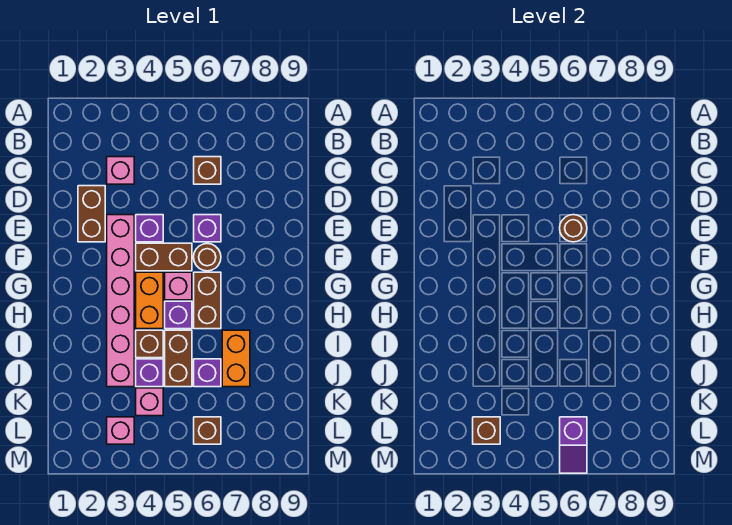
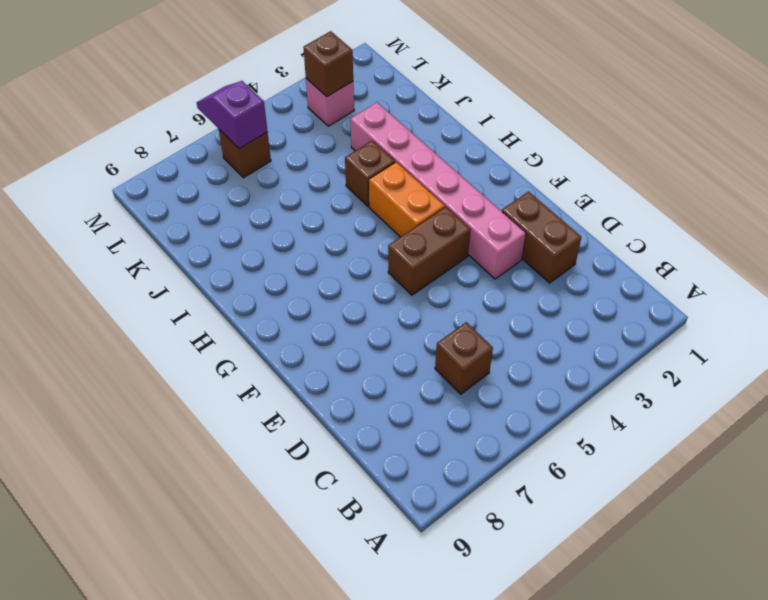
none -> pink brick C3 level 1
none -> purple brick E4 level 1
none -> purple brick E6 level 1

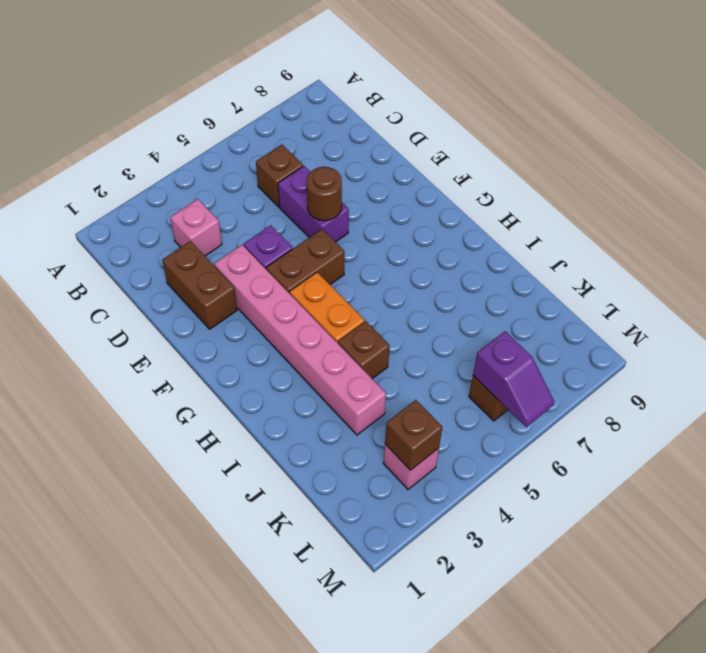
purple brick D6:E6 level 1 -> purple brick E6 level 1
none -> brown round brick F6 level 1
none -> pink brick G5 level 1
none -> brown brick G6:H6 level 1

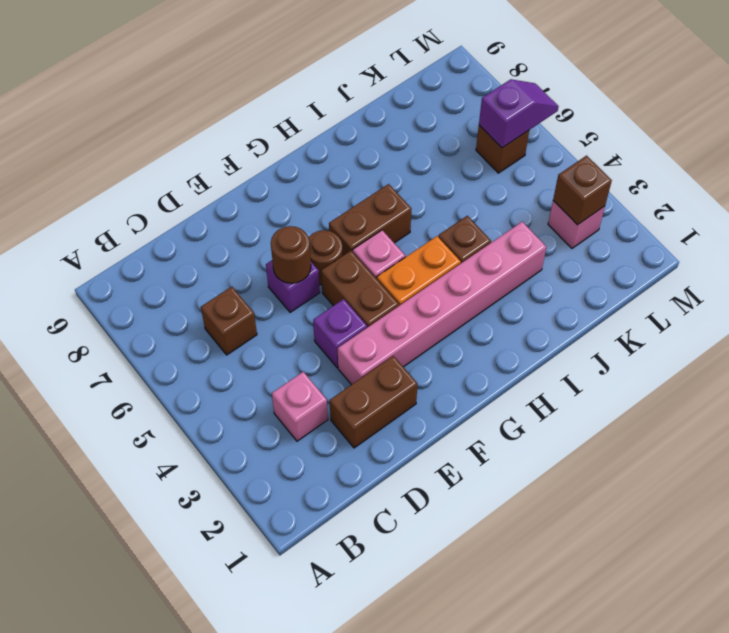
none -> purple brick H5 level 1
none -> brown brick I5:J5 level 1
none -> orange brick I7:J7 level 1

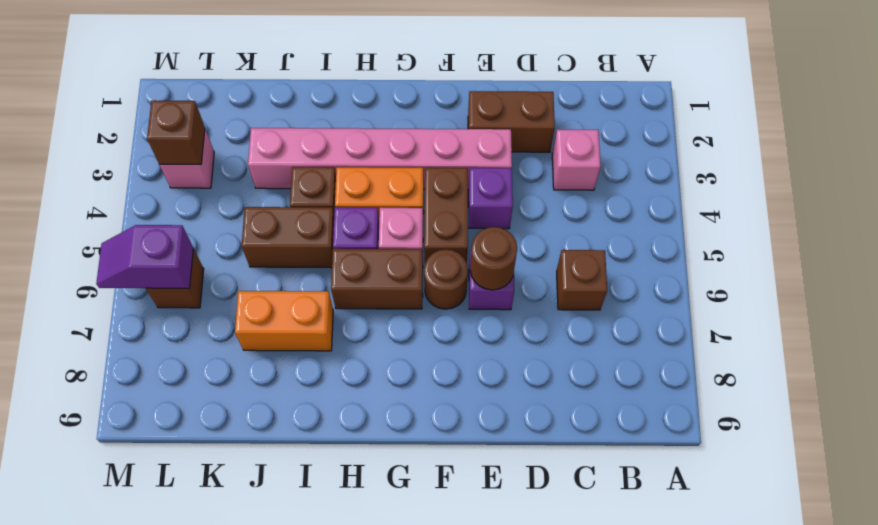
none -> purple brick J4 level 1
none -> purple brick J6 level 1
none -> pink brick K4 level 1

